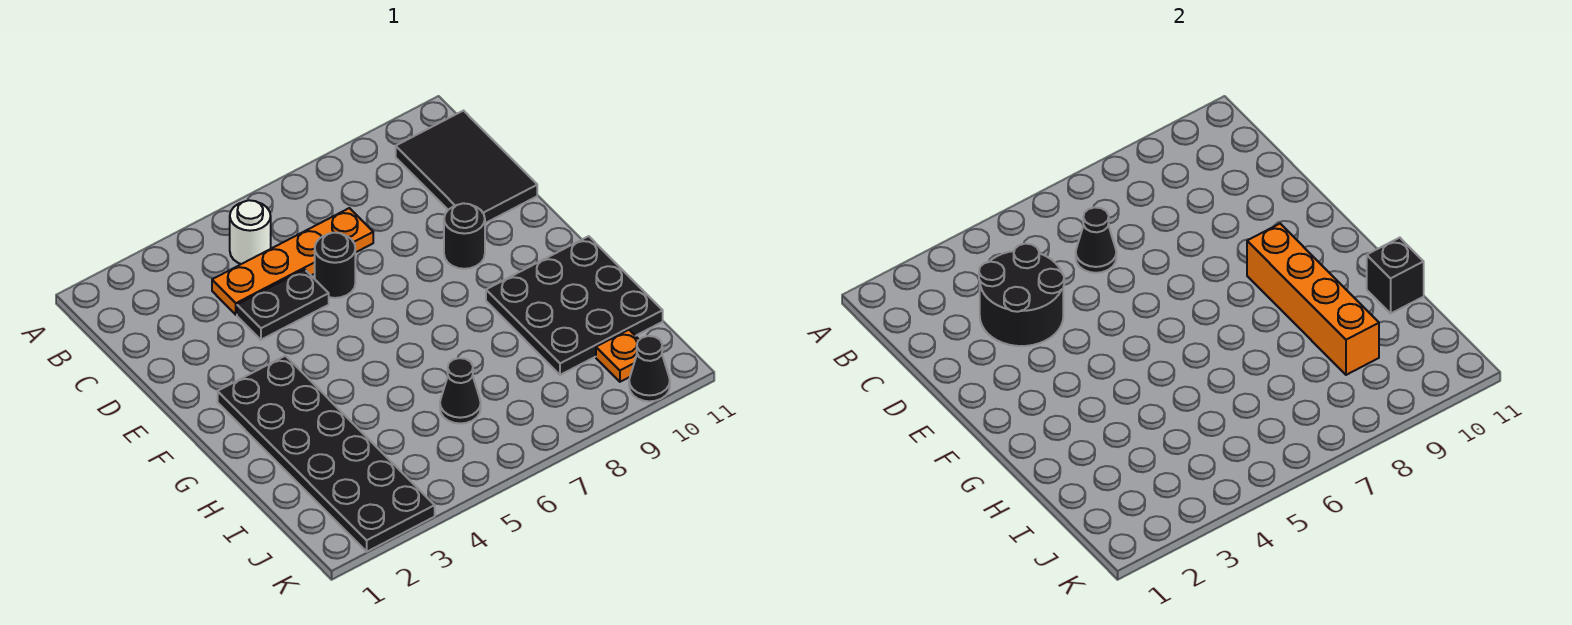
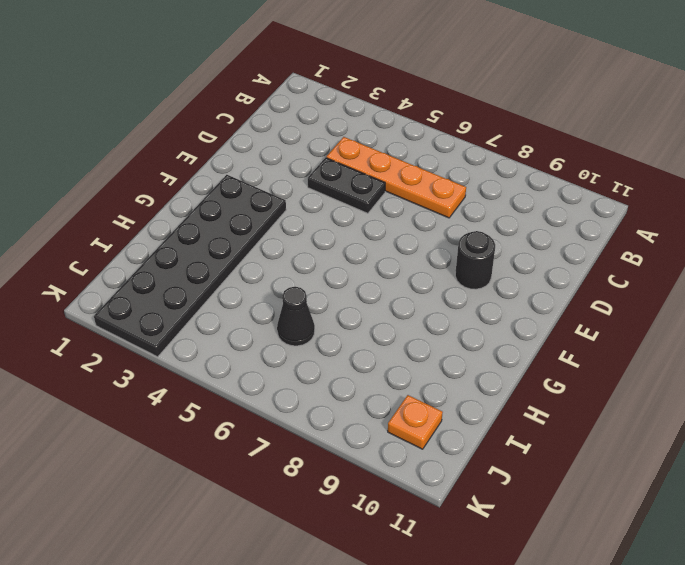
none -> white round brick B5 level 1
none -> black tile B10:D11 level 1
none -> black round brick D6 level 1

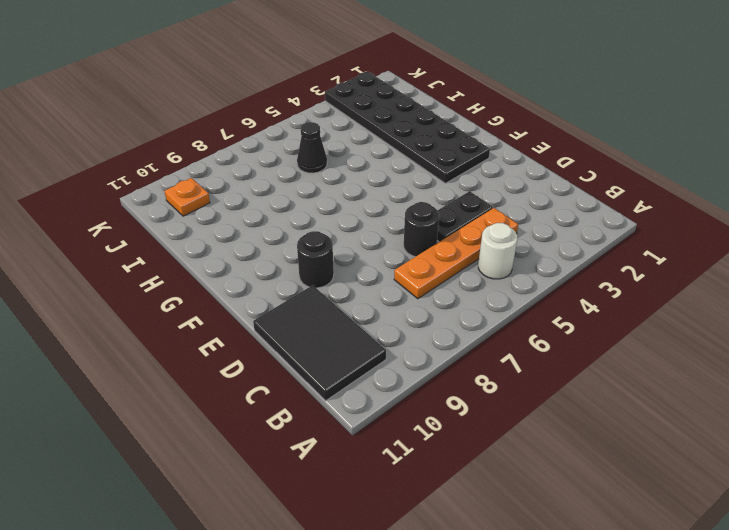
none -> black plate G9:I11 level 1
none -> black cone K10 level 1
none -> black round brick C3:D4 level 2

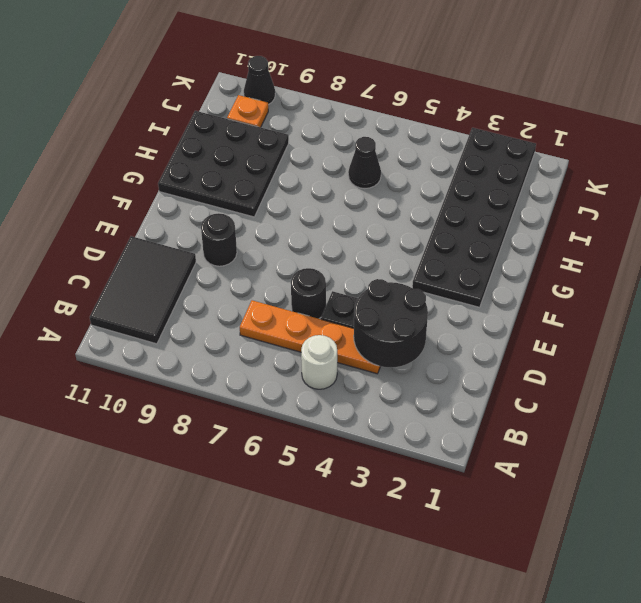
none -> black cone C6 level 2
none -> orange brick F9:I9 level 2
none -> black brick H11 level 2

